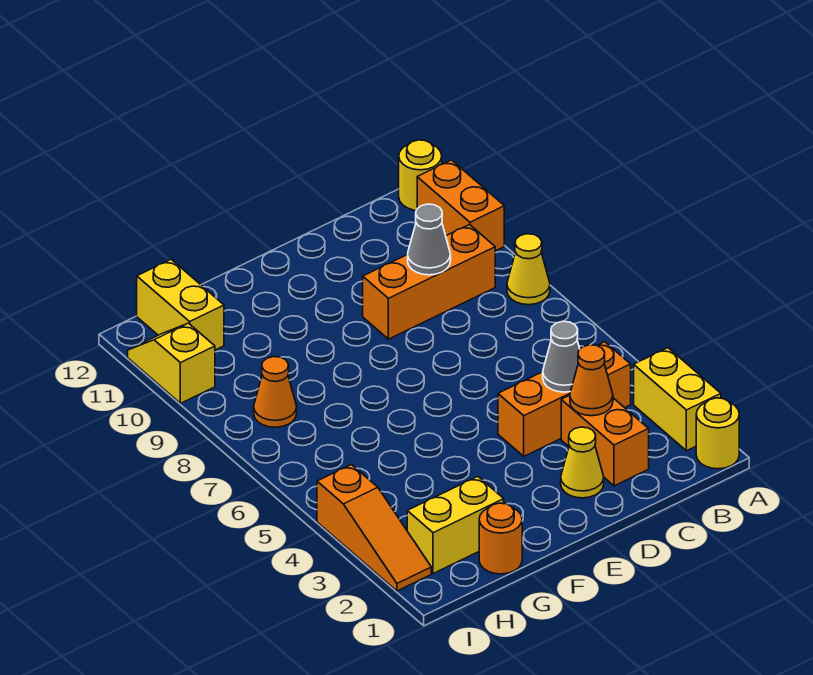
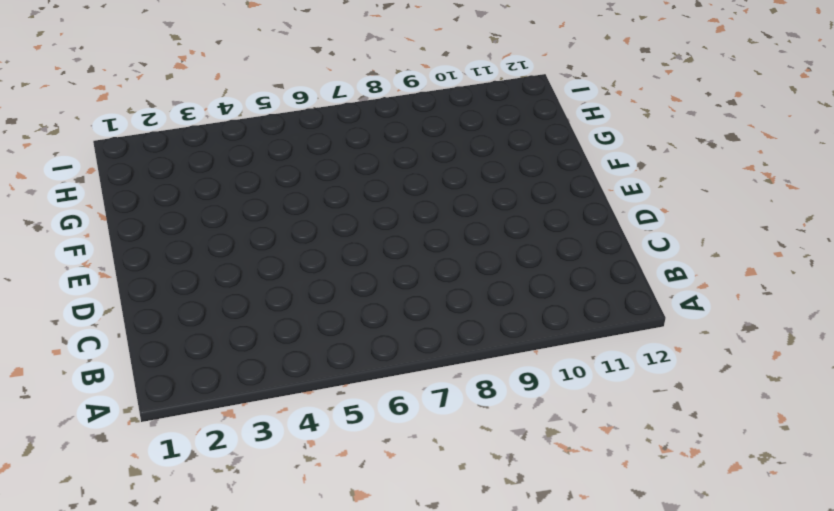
none -> yellow round brick A1 level 1
none -> yellow brick A2:A3 level 1
none -> yellow cone A8 level 1

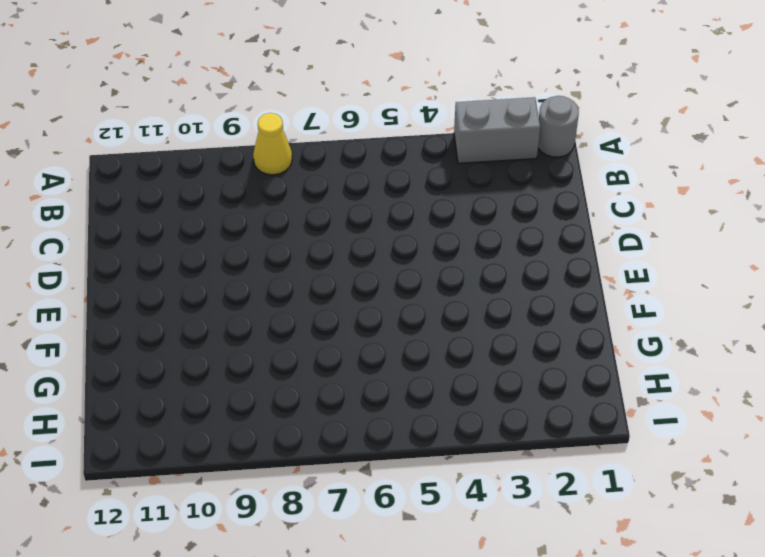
grey round brick A1 level 1 -> yellow round brick A1 level 1
grey brick A2:A3 level 1 -> yellow brick A2:A3 level 1
none -> orange brick A10:A11 level 1
none -> yellow round brick A12 level 1
none -> orange brick B4:D4 level 1

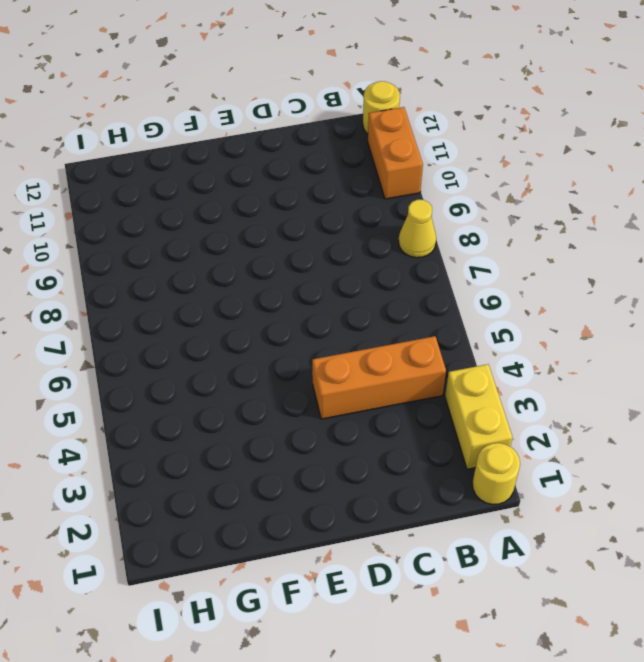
none -> orange brick B9:D9 level 1
none -> orange brick C2:C3 level 1
none -> yellow cone D2 level 1

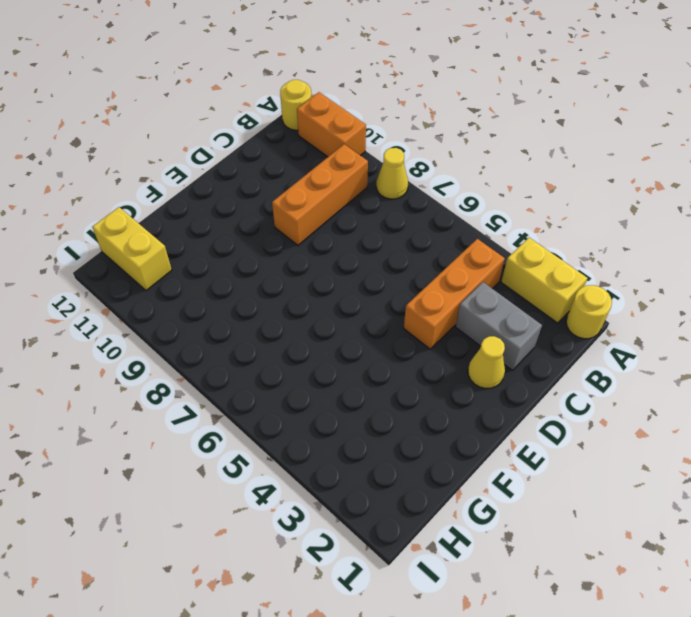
grey brick C2:C3 level 1 -> orange brick C2:C3 level 1
none -> orange round brick G1 level 1
none -> yellow brick G2:H2 level 1
none -> orange cone H8 level 1

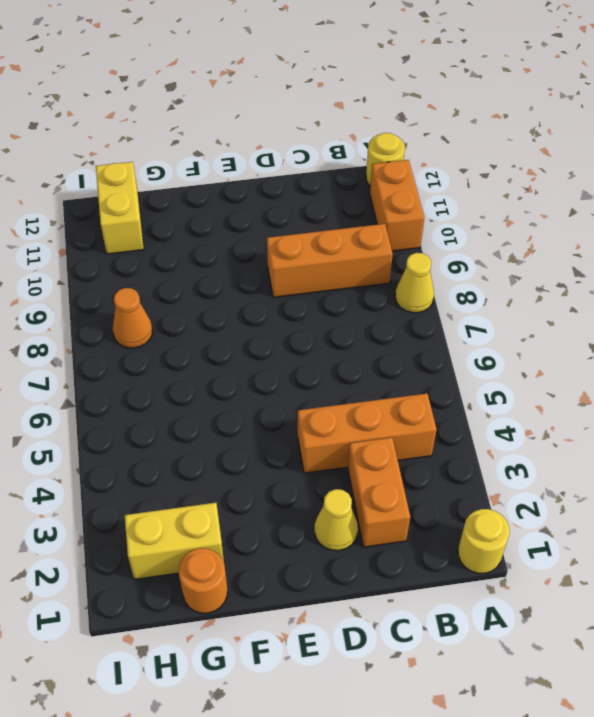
none -> yellow brick A2:A3 level 1
none -> orange slope I2:I4 level 1 top 4
none -> yellow slope I10:I11 level 1 top 10

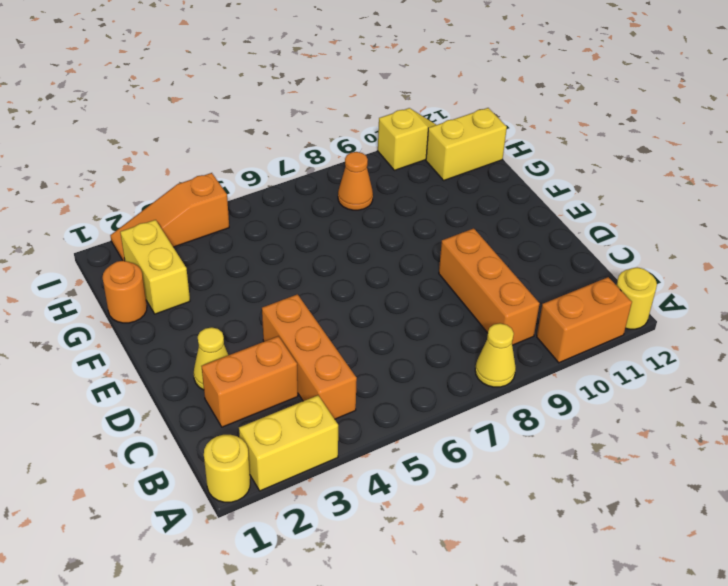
none -> orange cone C3 level 2
none -> grey cone C4 level 2
none -> grey cone C9 level 2

